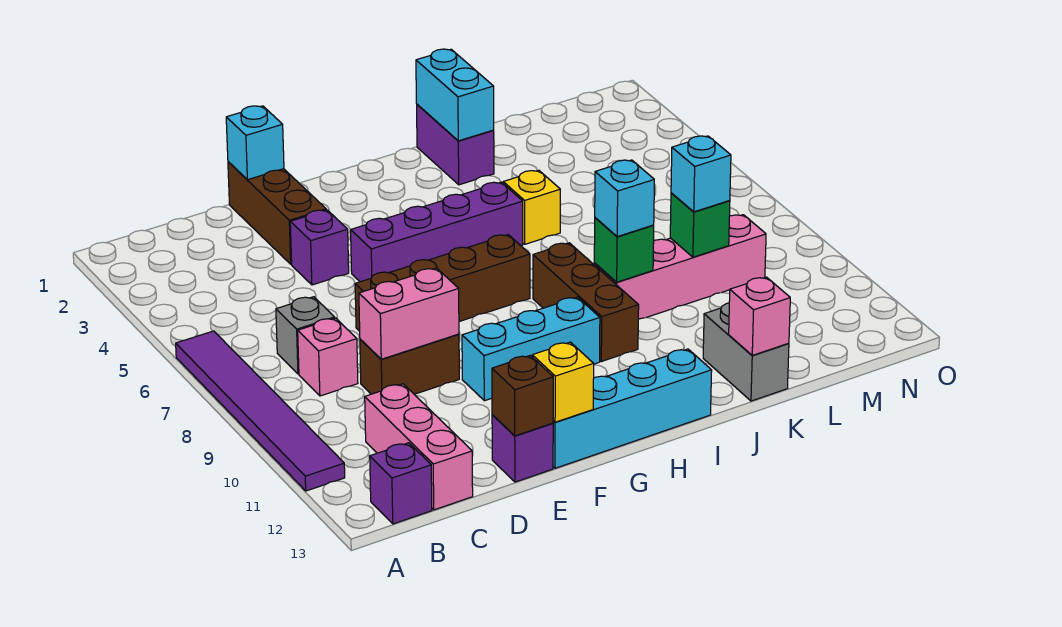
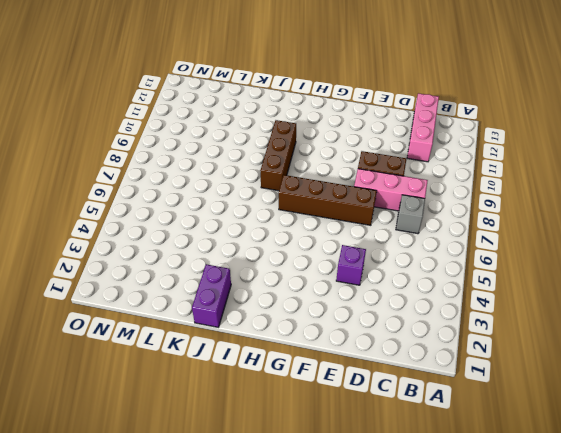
pink brick C8:E8 level 1 -> pink brick C8 level 1
none -> purple tile A6:A11 level 1
none -> purple brick B13 level 1
none -> brown brick E1:E3 level 1

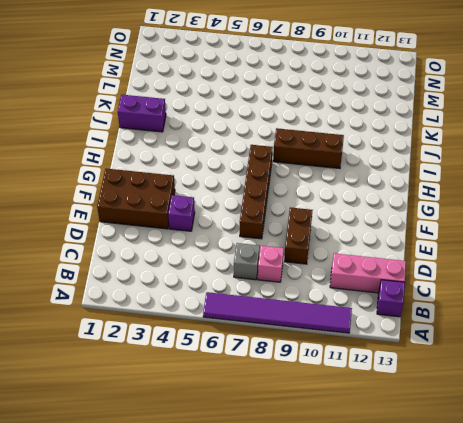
brown brick E1:F3 level 1 -> brown brick E1:E3 level 1
none -> purple brick E13 level 1
none -> purple brick F5:I5 level 1
none -> cyan brick F10:H10 level 1

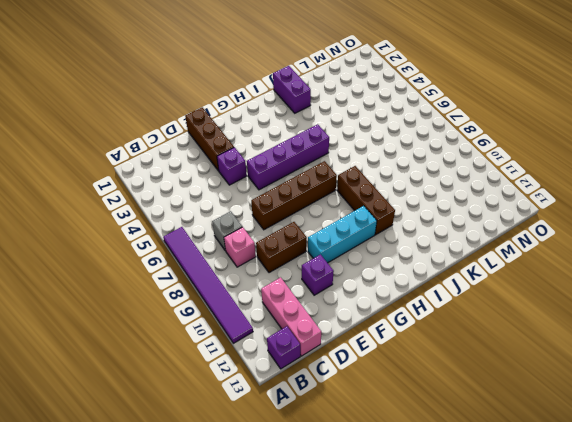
purple brick E11 level 1 -> purple brick E13 level 1
none -> cyan brick F13:I13 level 1
none -> yellow brick J5 level 1
none -> pink brick J9:M9 level 1

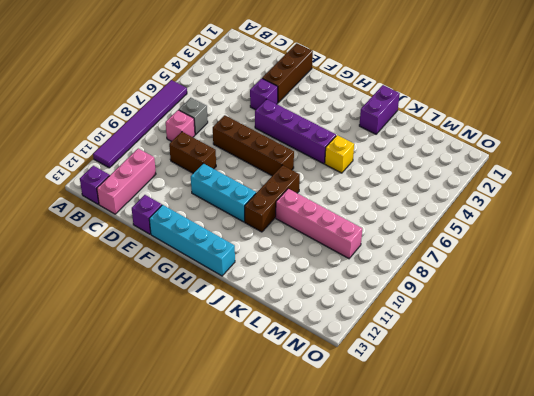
none -> grey brick K12:K13 level 1
none -> pink brick D9:E9 level 2
none -> cyan brick E1 level 2

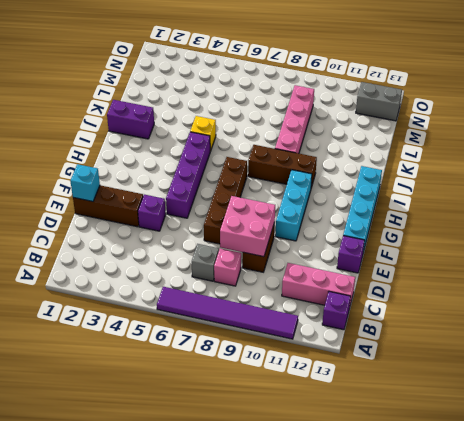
pink brick D8:E9 level 2 -> pink brick D9:E9 level 2
grey brick N12:N13 level 1 -> grey brick K12:K13 level 1
none -> brown brick E13 level 2
none -> yellow brick F13 level 2
none -> cyan brick J1:J2 level 2

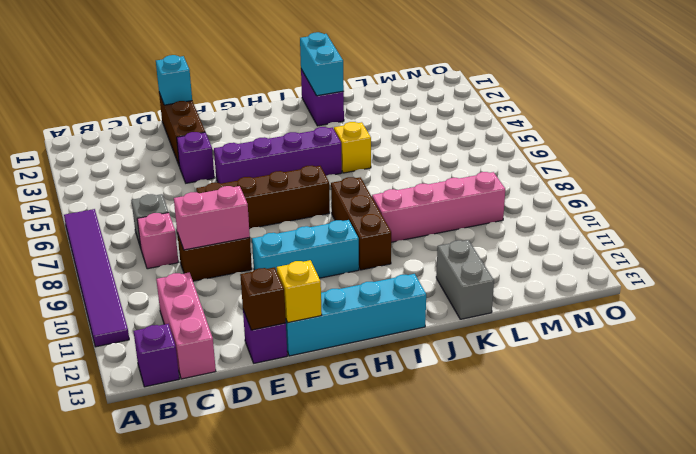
none -> green brick J9 level 2
none -> pink brick K13 level 2
none -> green brick L9 level 2

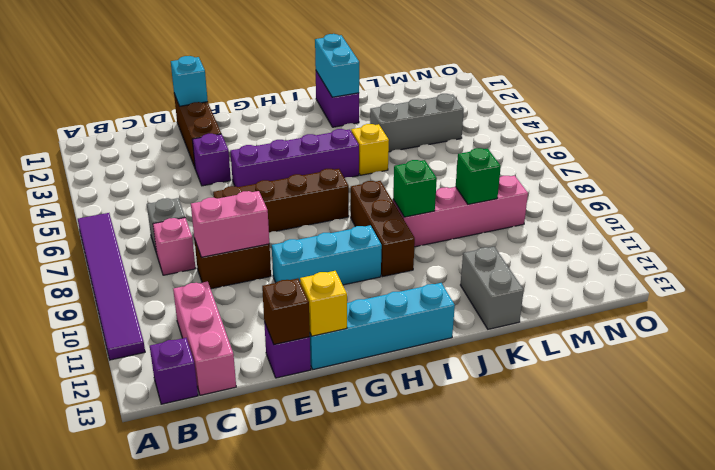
grey brick K4:M4 level 1 -> none
none -> pink brick K13 level 2
none -> cyan brick J9 level 3
none -> cyan brick L9 level 3

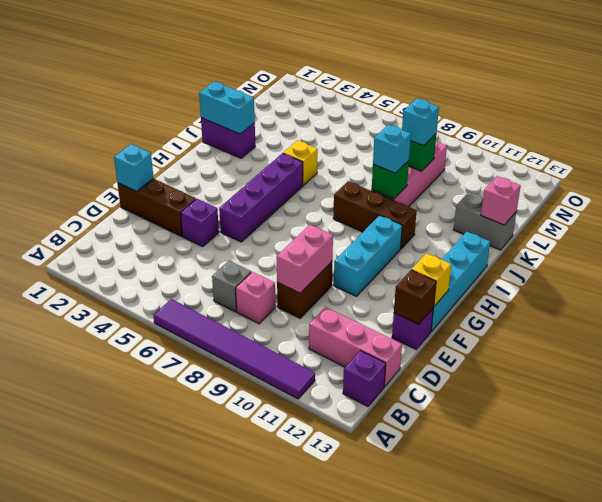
none -> brown brick E7:H7 level 1

